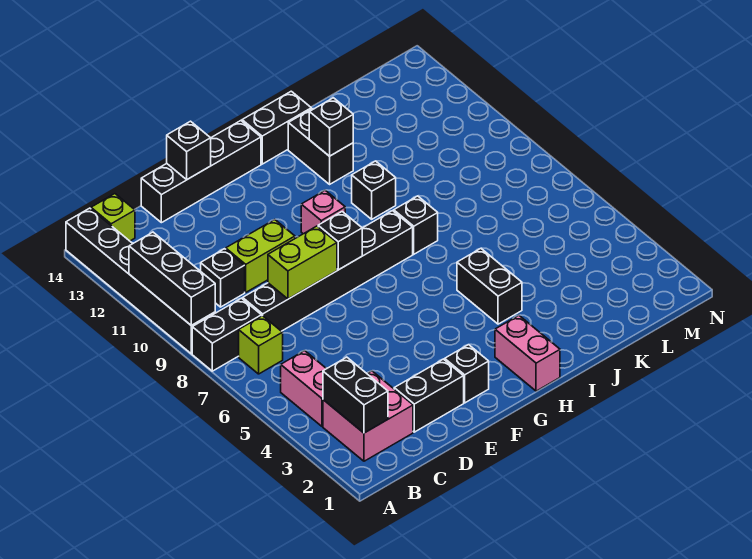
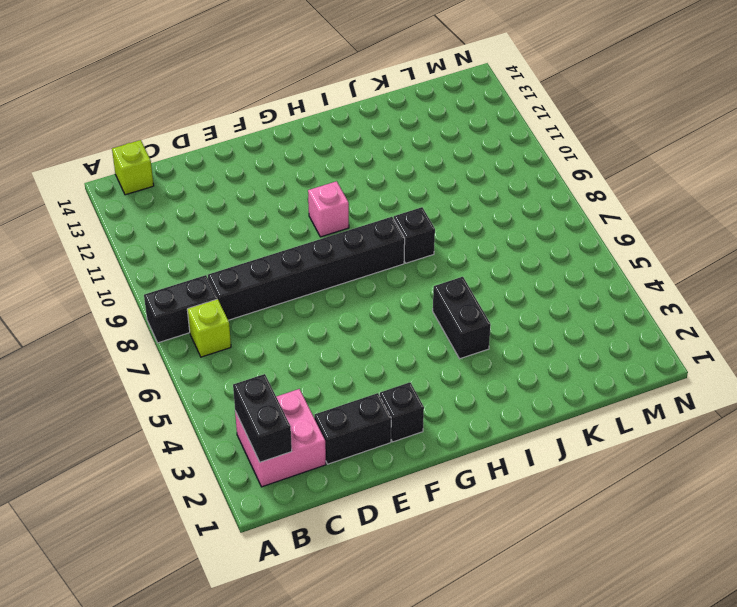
none -> black brick A9:A14 level 1
none -> pink brick B4:B5 level 1
none -> black brick C10 level 1

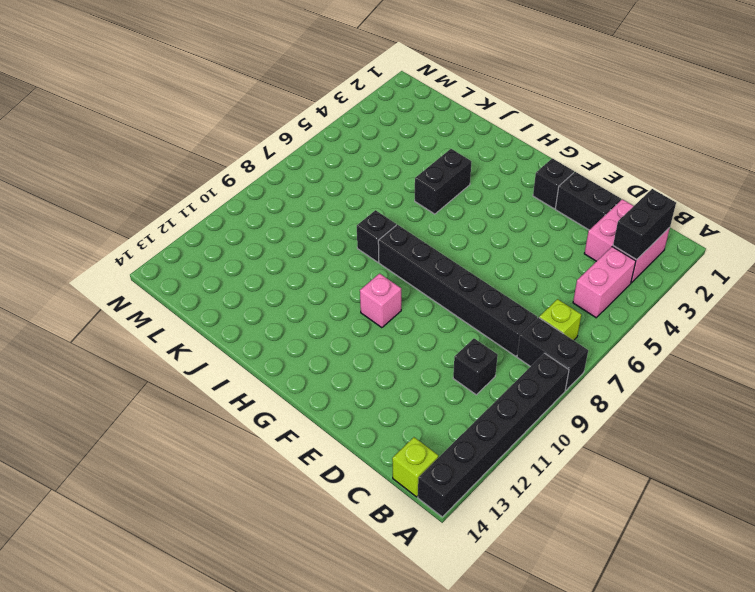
none -> lime brick D10:E10 level 1
none -> black brick D14:G14 level 1
none -> pink brick H1:H2 level 1

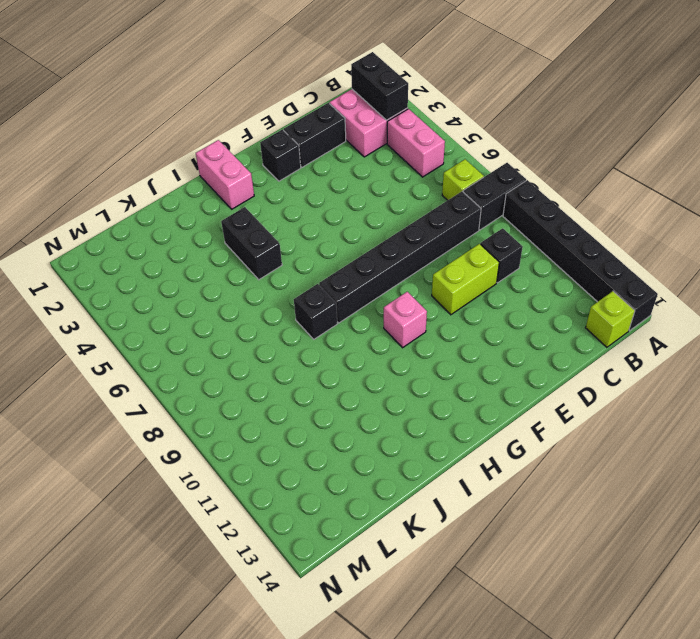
none -> black brick D14:G14 level 1
none -> black brick H14:I14 level 1
none -> black brick I10 level 1

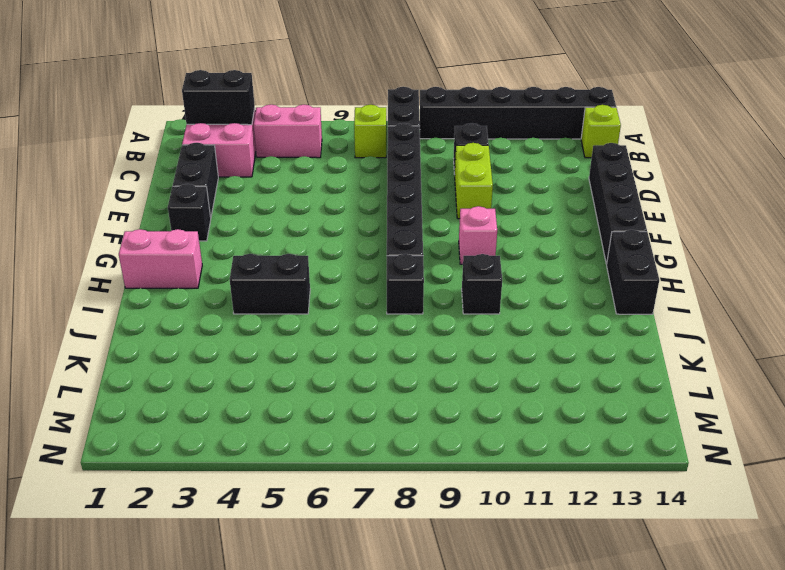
none -> black brick I12:I13 level 1
none -> black brick A9:A11 level 2
none -> lime brick D8:E8 level 2

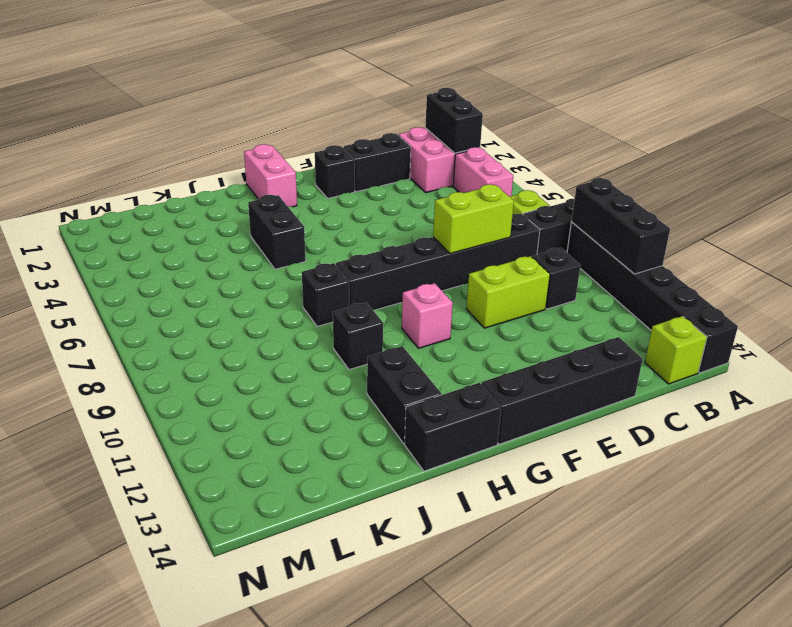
none -> black brick E14 level 2
none -> black brick F8 level 2
none -> black brick I12 level 2

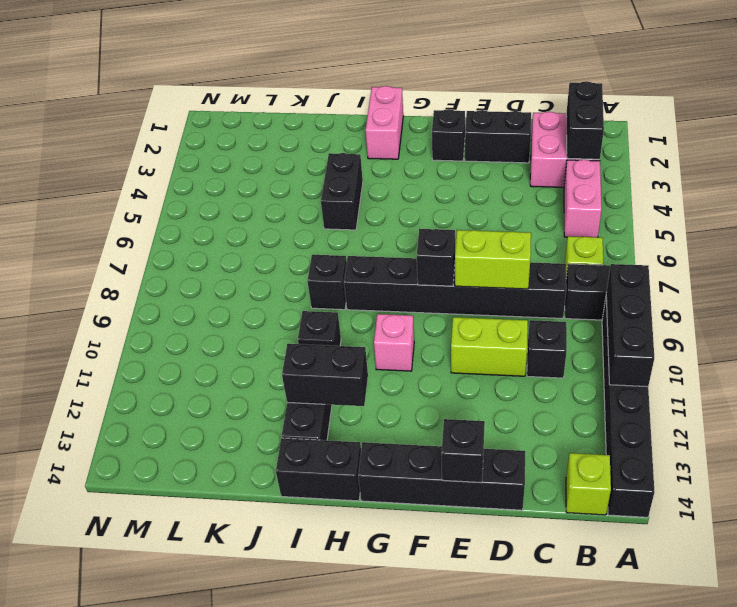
black brick H12:I12 level 2 -> black brick I12 level 2

